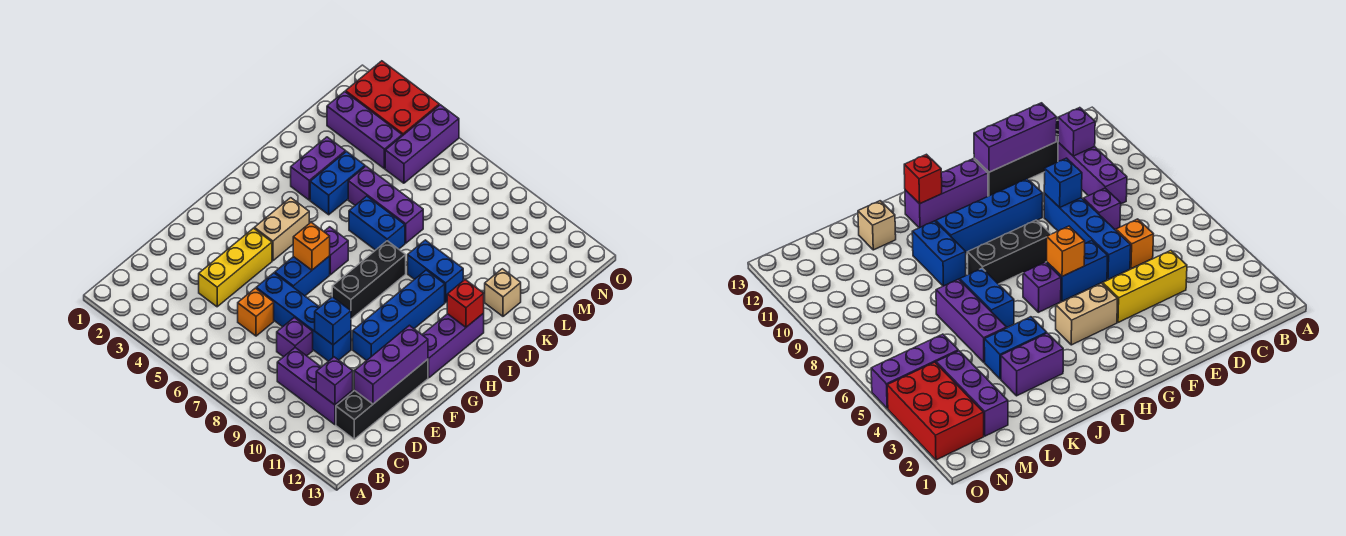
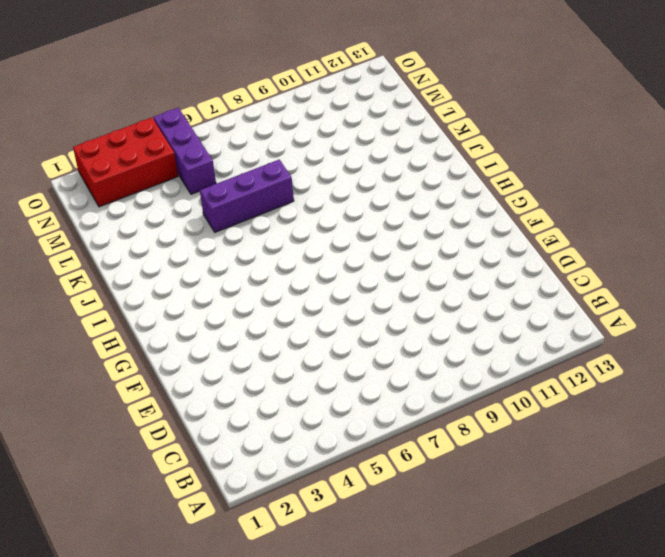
none -> purple brick C9:C11 level 1
none -> black brick C12:F12 level 1
none -> yellow brick D4:F4 level 1

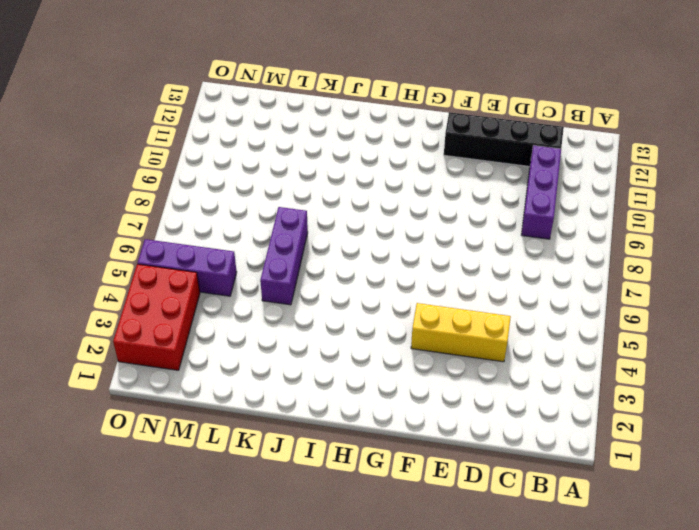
none -> orange brick D6 level 1
none -> purple brick D8 level 1
none -> blue brick E6:E9 level 1

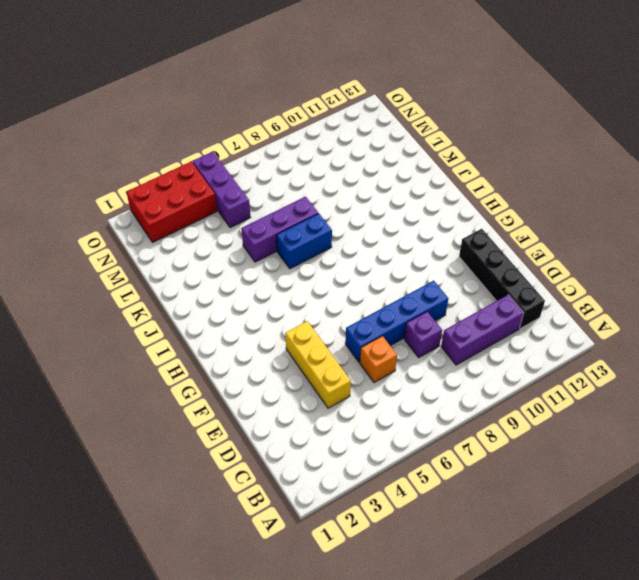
none -> blue brick F6:G6 level 1
none -> blue brick F10:I10 level 1
none -> tan brick G4:H4 level 1

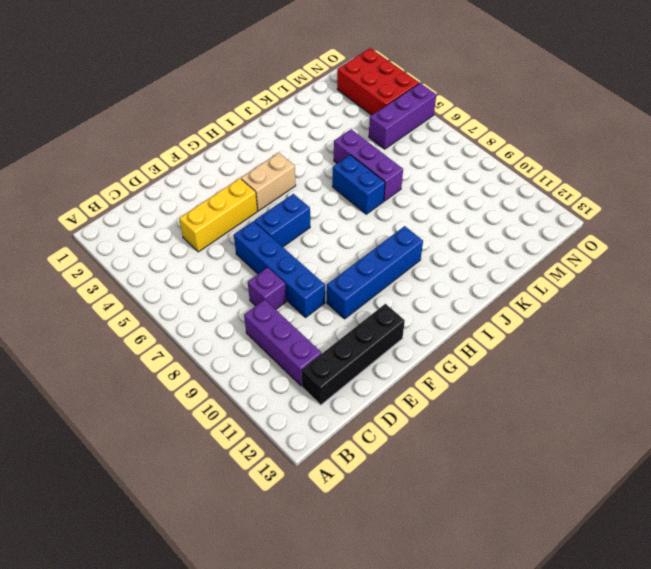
none -> orange brick D6 level 1
none -> black brick G8:I8 level 1
none -> purple brick G12:I12 level 1

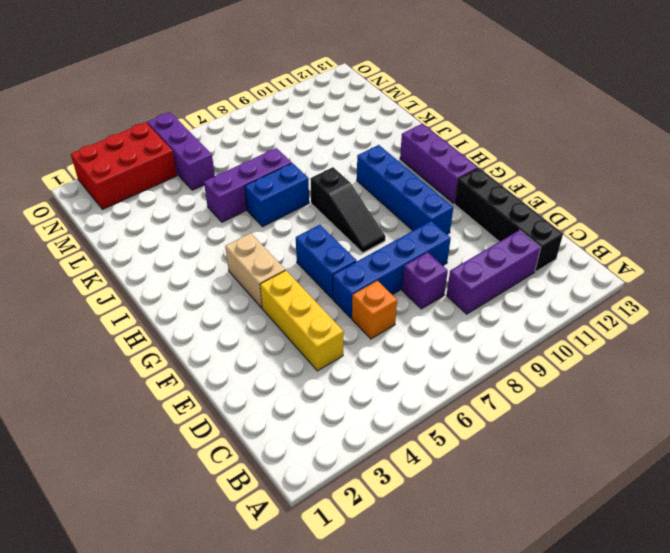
black slope G8:I8 level 1 top I -> black brick G8:I8 level 1
none -> purple brick H6 level 1
none -> purple brick J3:K3 level 1
none -> blue brick J4:K4 level 1

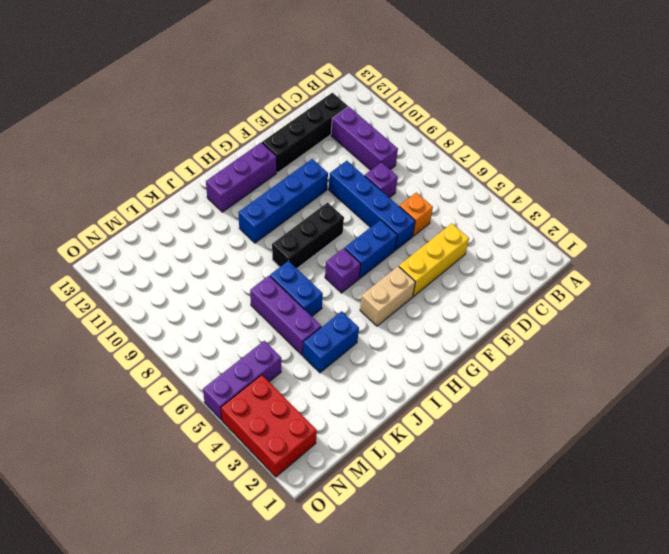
none -> purple brick J3:K3 level 1
none -> blue brick J9:J10 level 1
none -> tan brick K12 level 1

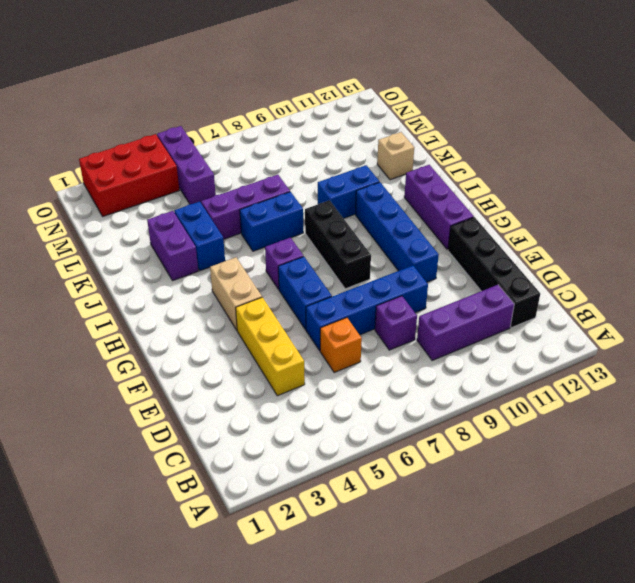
none -> purple brick M2:M4 level 1
none -> purple brick C11 level 2
none -> purple brick D12:F12 level 2

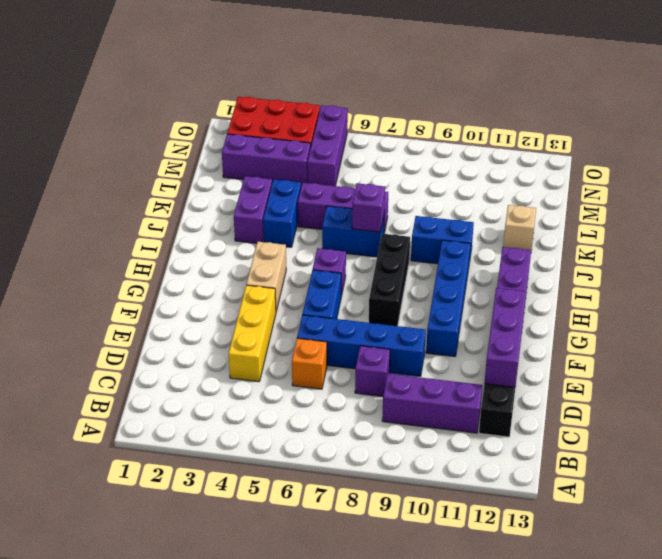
purple brick J7 level 2 -> purple brick C11 level 2
none -> blue brick E9 level 2
none -> orange brick G6 level 2
none -> red brick I12 level 2

